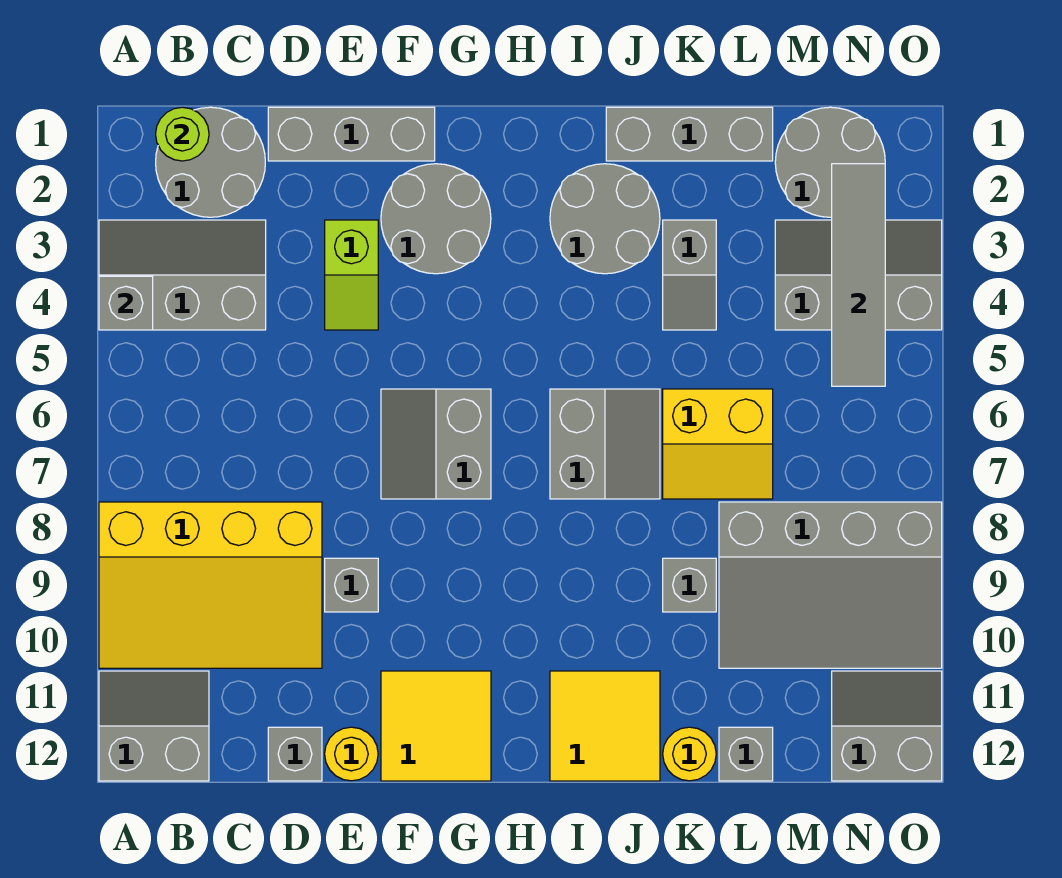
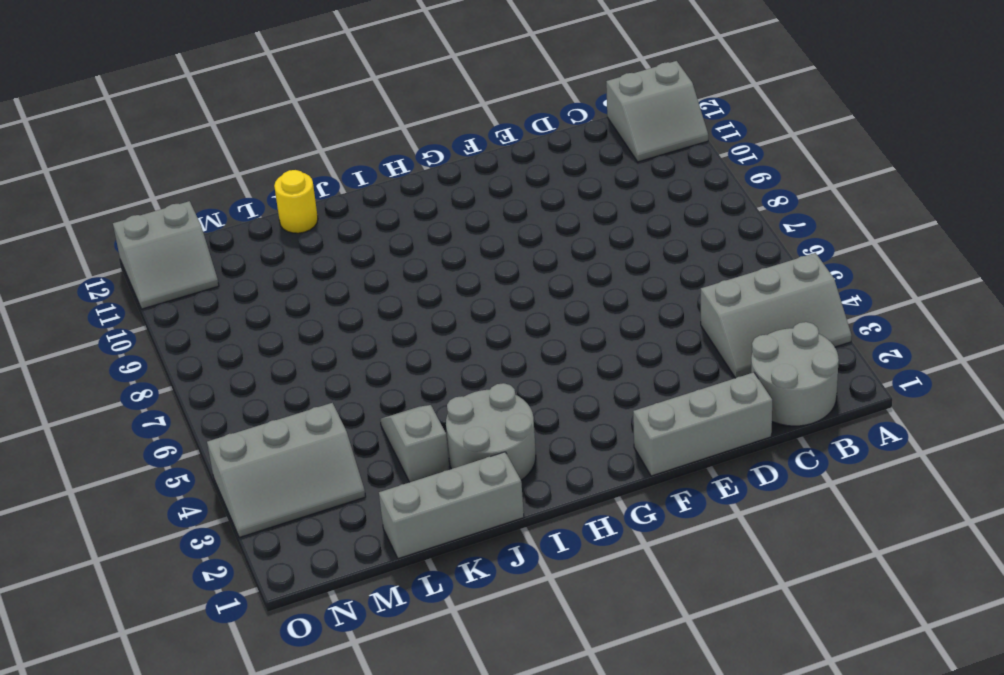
none -> yellow slope A8:D10 level 1 top 8
none -> grey brick D12 level 1
none -> lime slope E3:E4 level 1 top 3

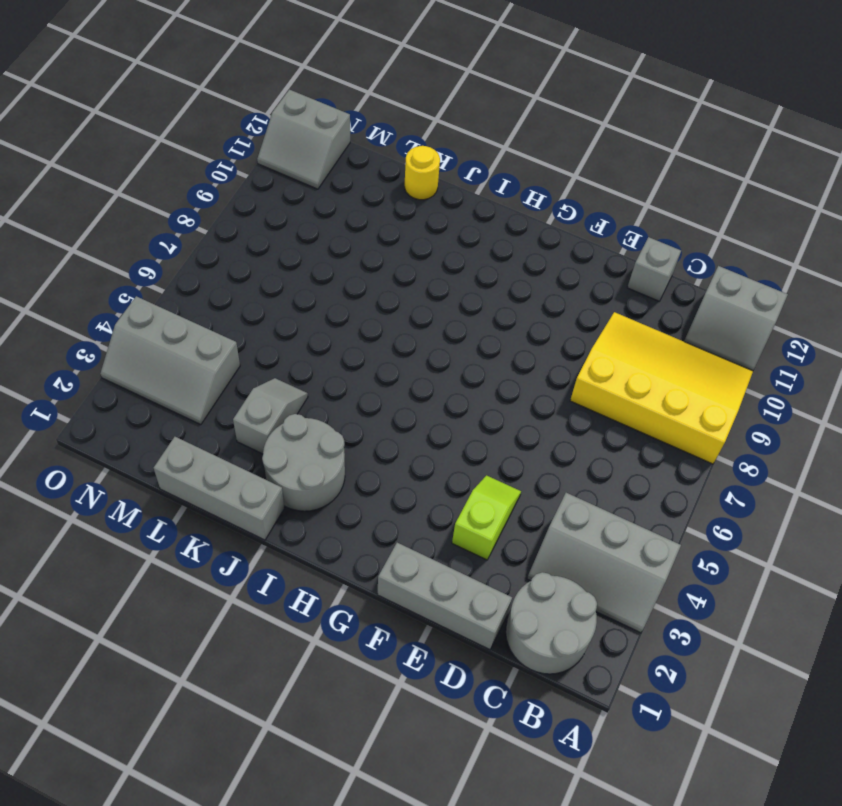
none -> grey brick E9 level 1
none -> yellow round brick E12 level 1
none -> grey round brick F2:G3 level 1

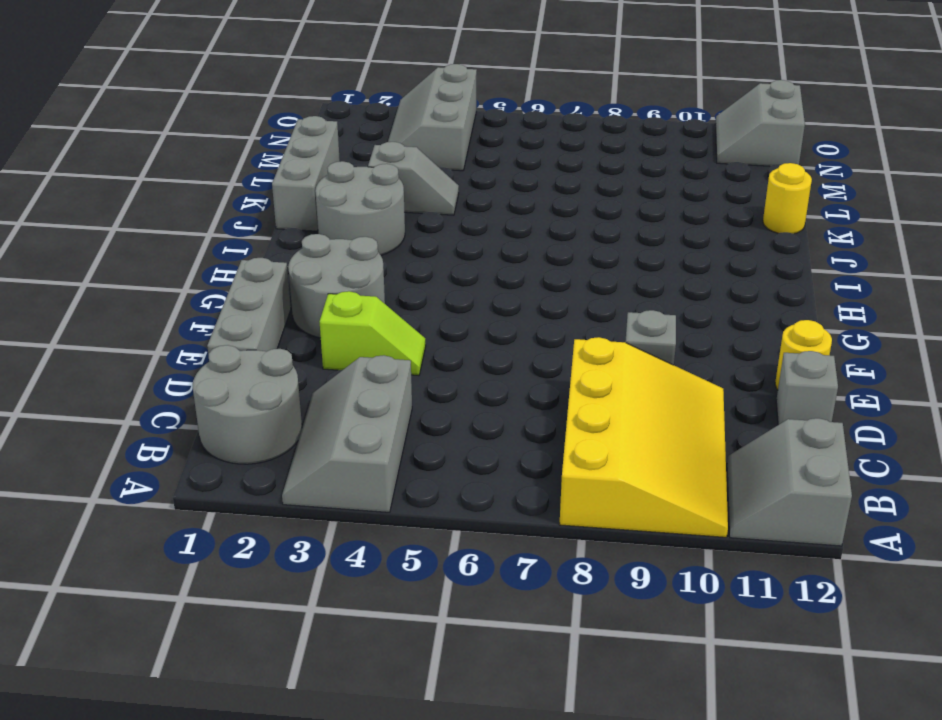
none -> grey slope F6:G7 level 1 top G
none -> yellow tile F11:G12 level 1
none -> grey slope I6:J7 level 1 top I

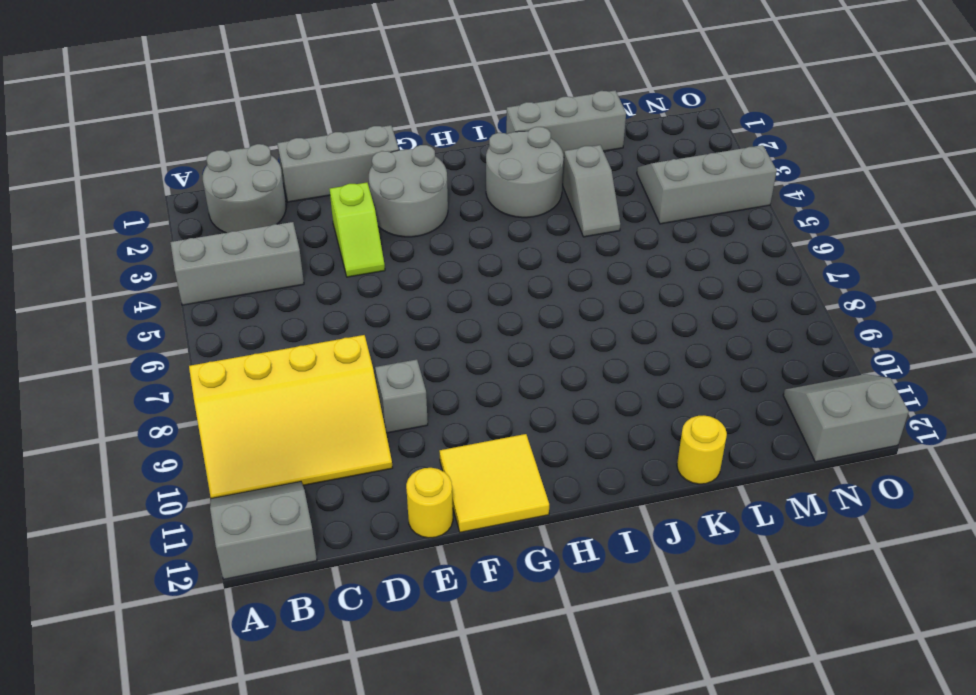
none -> grey brick D12 level 1
none -> grey slope F6:G7 level 1 top G
none -> grey slope I6:J7 level 1 top I

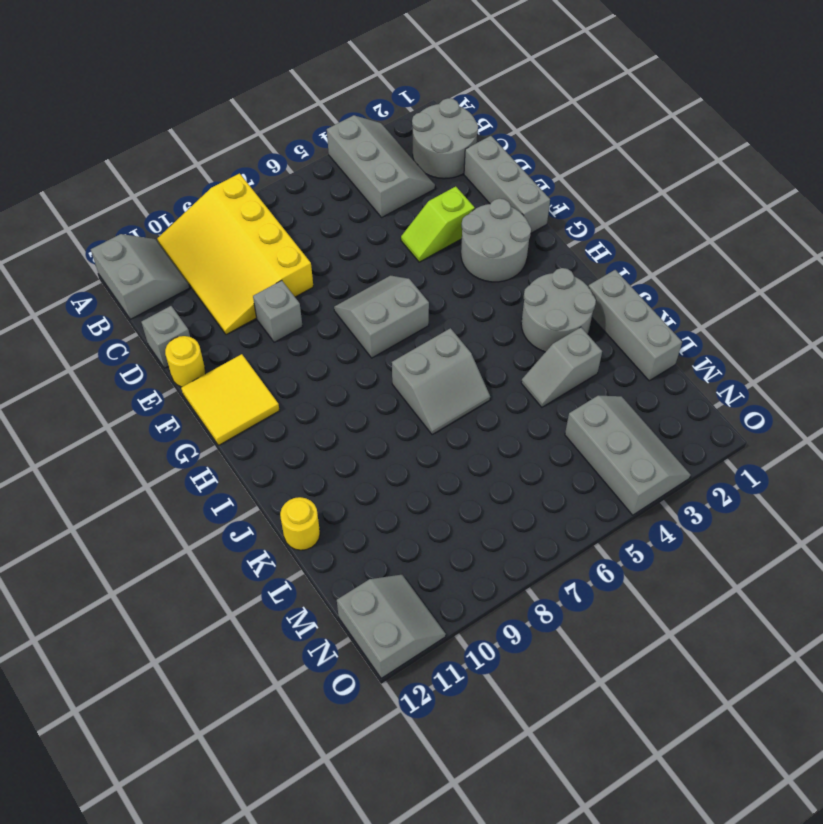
none -> yellow tile I11:J12 level 1
none -> yellow slope K6:L7 level 1 top 6
none -> grey brick K9 level 1

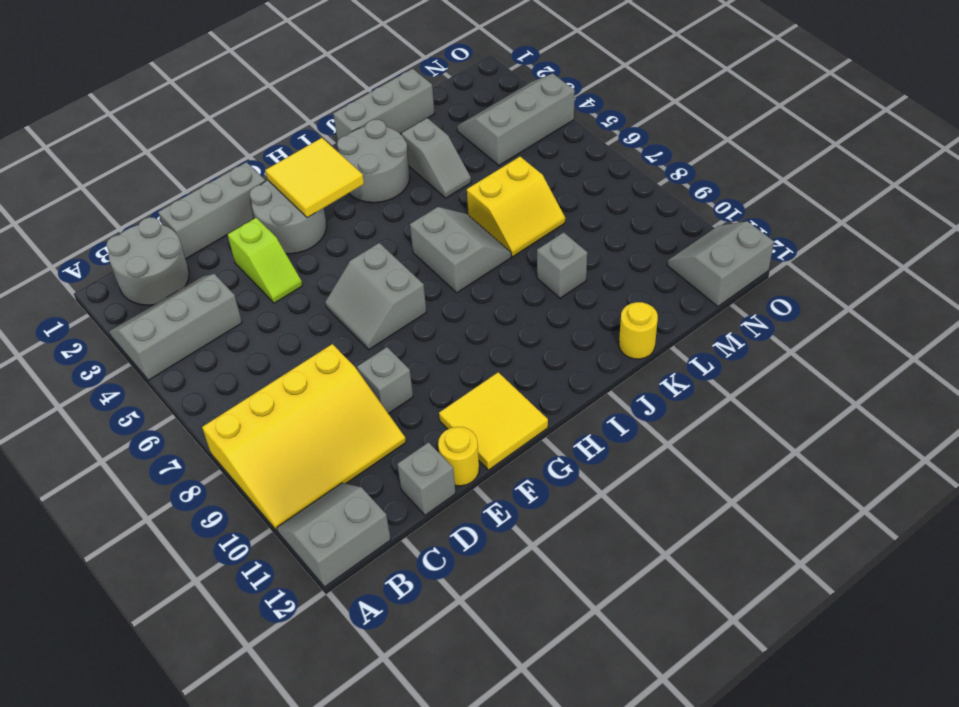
yellow tile G2:H3 level 2 -> yellow tile I11:J12 level 1
none -> grey slope L8:O10 level 1 top 8
none -> grey brick L12 level 1
none -> grey round brick M1:N2 level 1

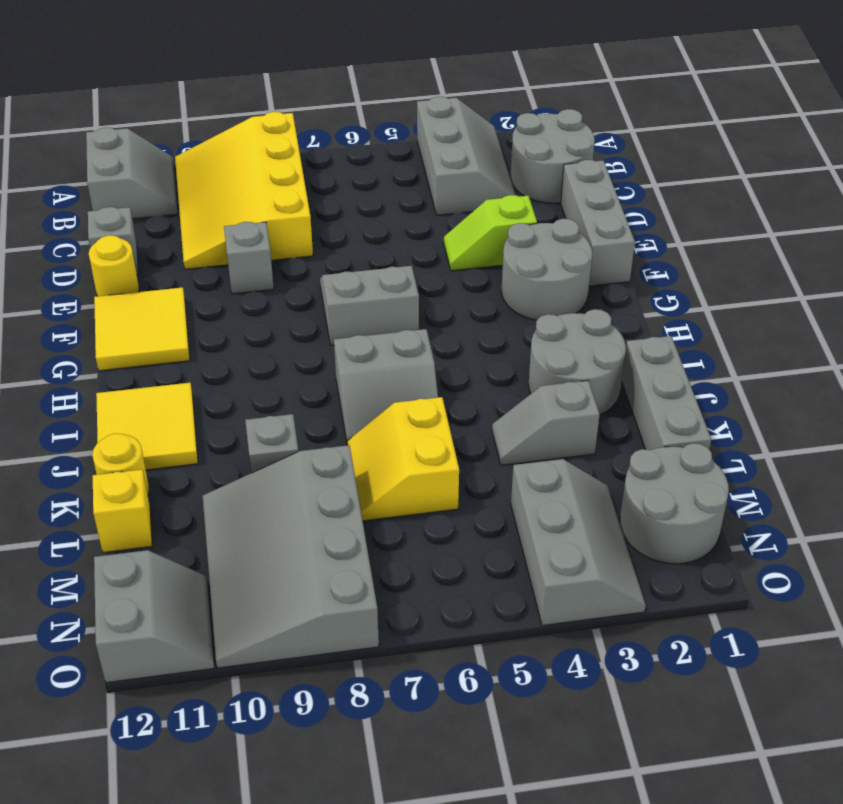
yellow brick L12 level 1 -> grey brick L12 level 1
none -> grey brick A4 level 2
none -> lime round brick B1 level 2
none -> grey tile N2:N5 level 2

